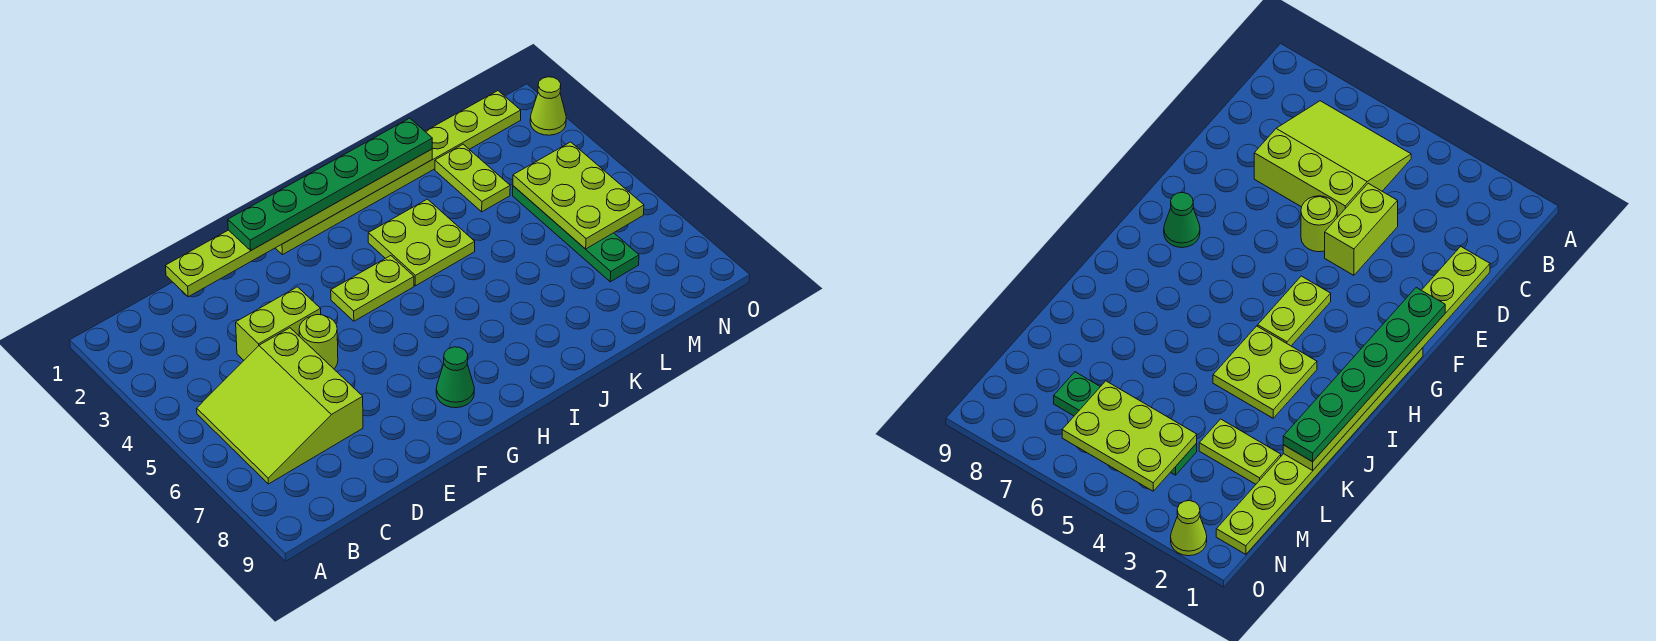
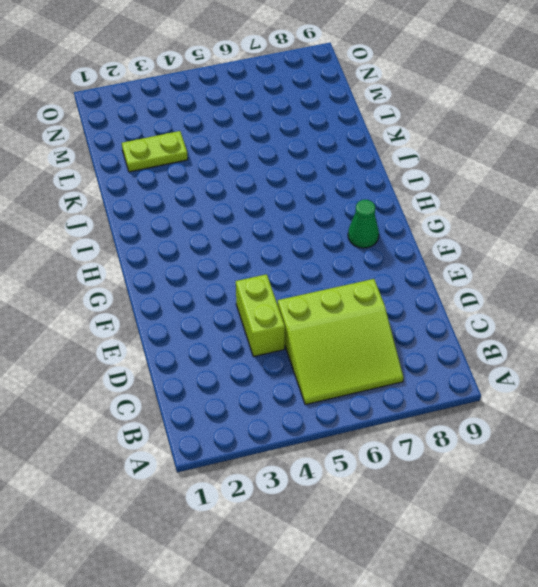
none -> lime round brick E5 level 1
none -> lime plate G1:N1 level 1
none -> lime plate G4:H4 level 1

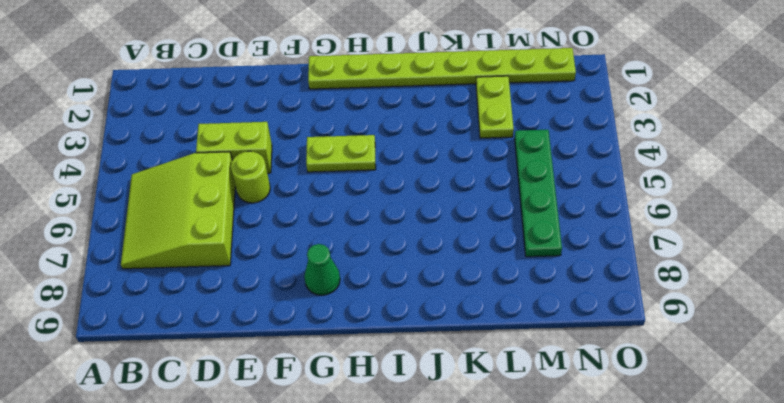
none -> lime plate I3:J4 level 1
none -> lime cone O2 level 1
none -> lime plate D1:K1 level 2

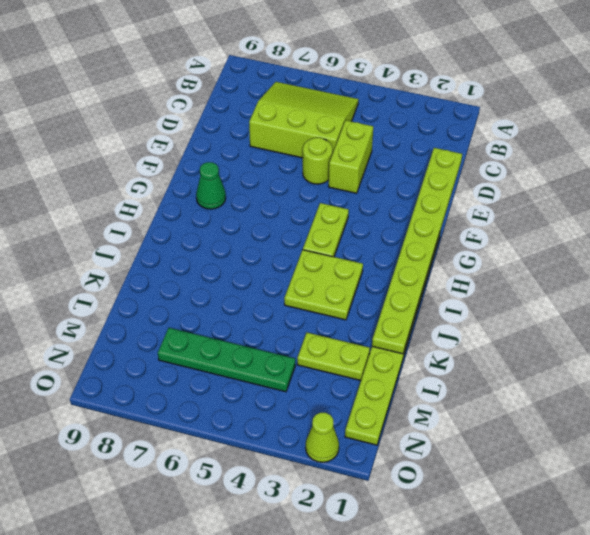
none -> lime plate M4:N6 level 2
none -> green plate F1:K1 level 3

